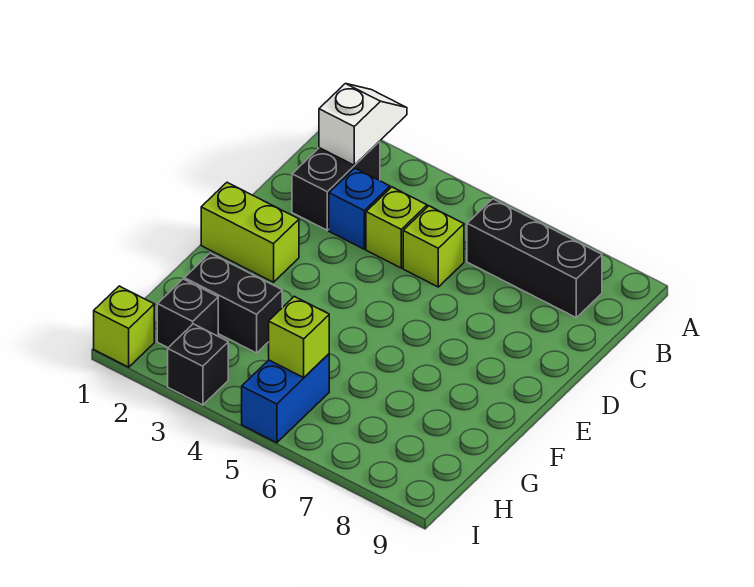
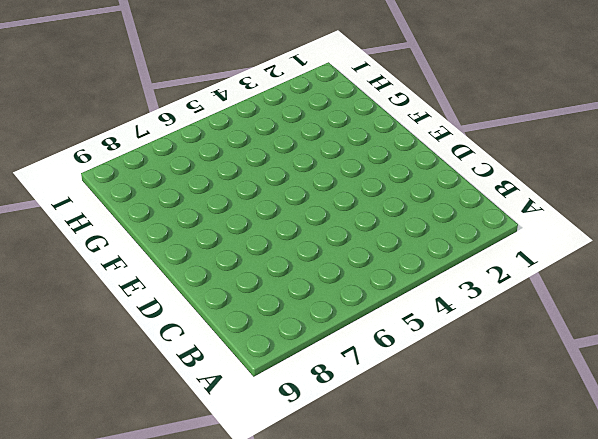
none -> black brick B2:C2 level 1
none -> black brick B6:B8 level 1
none -> blue brick C3 level 1

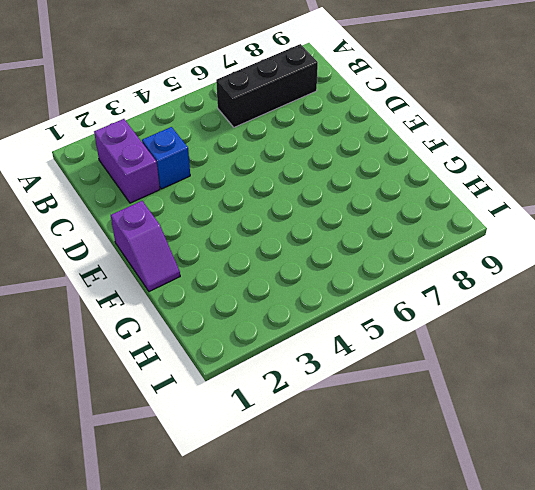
purple brick B2:C2 level 1 -> black brick B2:C2 level 1
purple slope E1:F1 level 1 top E -> lime brick E1:E2 level 1
none -> lime brick C4 level 1
none -> lime brick C5 level 1
none -> black brick G2:G3 level 1

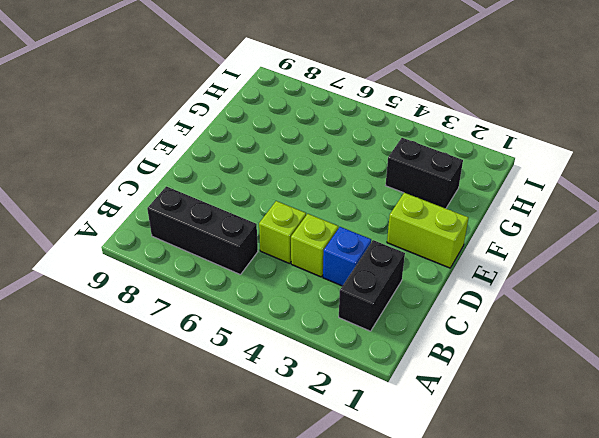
none -> black brick H2 level 1
none -> blue brick H5:I5 level 1
none -> lime brick I1 level 1

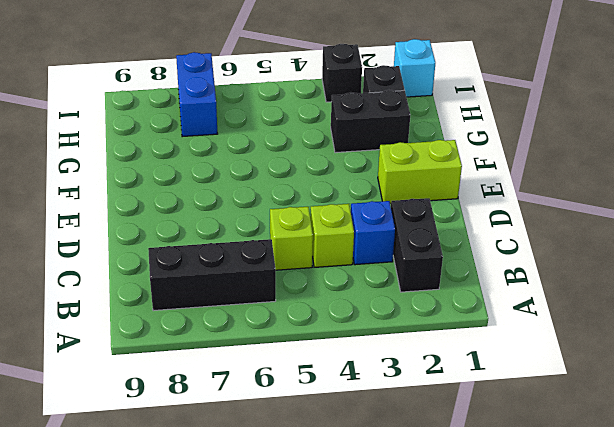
blue brick H7:I7 level 1 -> blue brick H5:I5 level 1
cyan brick I1 level 1 -> lime brick I1 level 1
none -> white slope A2:B2 level 2 top B
none -> lime brick H5 level 2

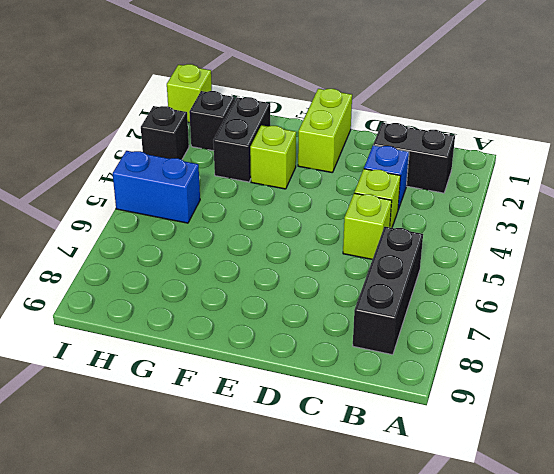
lime brick F3 level 1 -> lime brick H5 level 2
none -> white slope A2:B2 level 2 top B

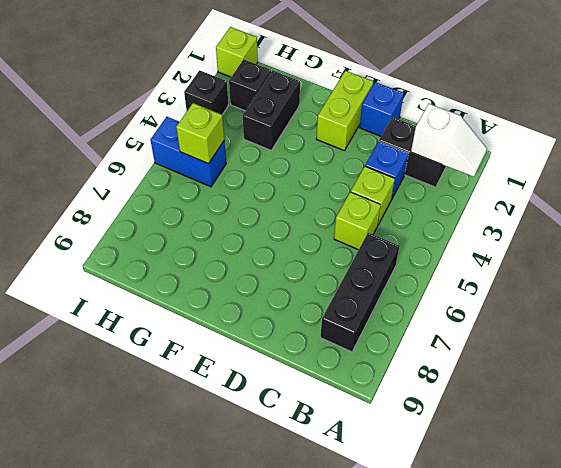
blue brick D1 level 1 -> none

